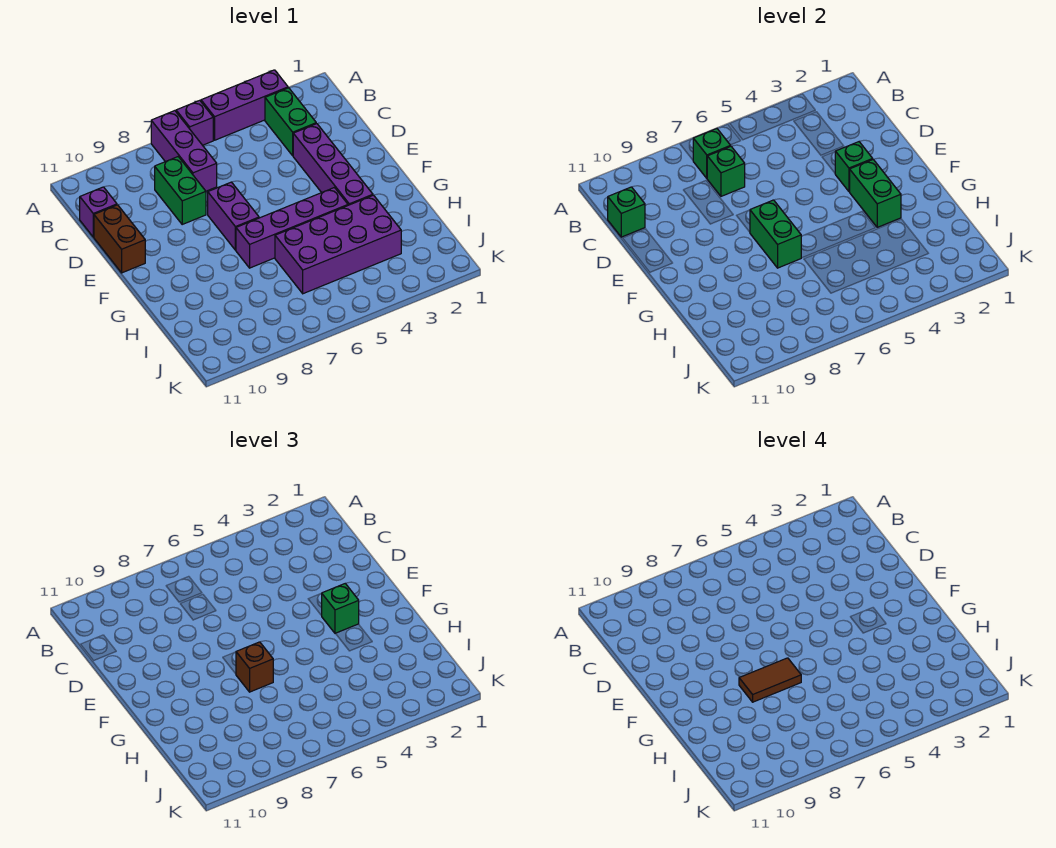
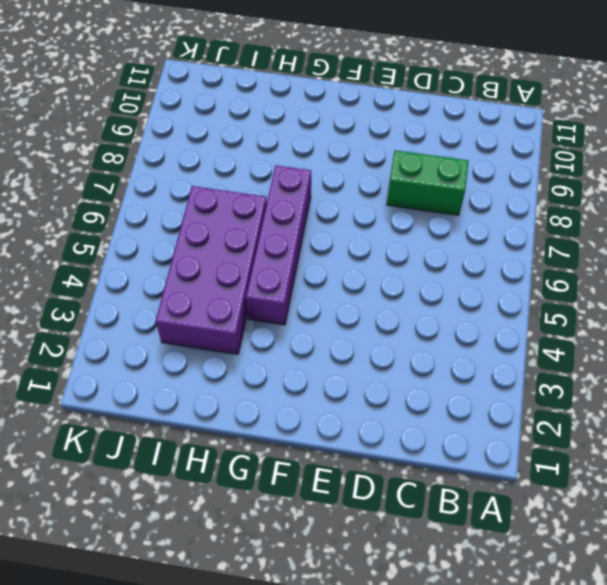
none -> purple brick A3:A5 level 1
none -> purple brick A6 level 1
none -> purple brick A7:C7 level 1

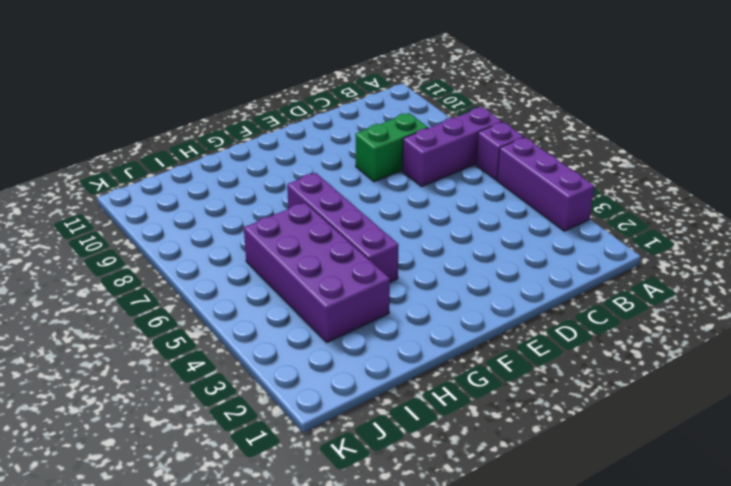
none -> green brick B3:C3 level 1
none -> purple brick C11 level 1
none -> purple brick D3:G3 level 1

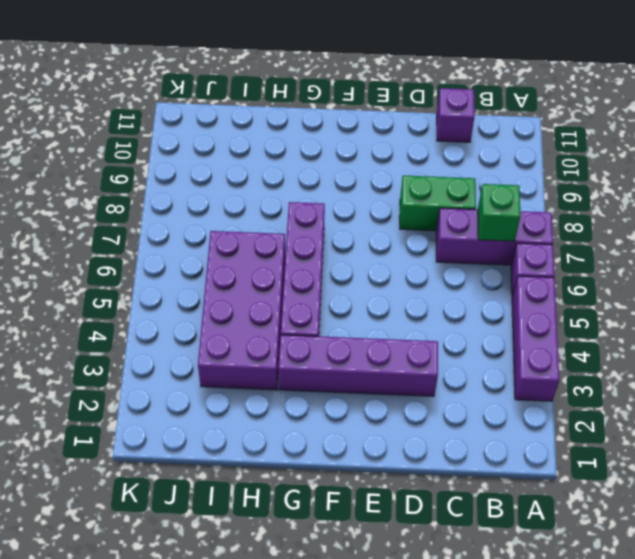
none -> green brick B3:C3 level 1
none -> brown brick D11:E11 level 1
none -> purple brick E7:F7 level 1

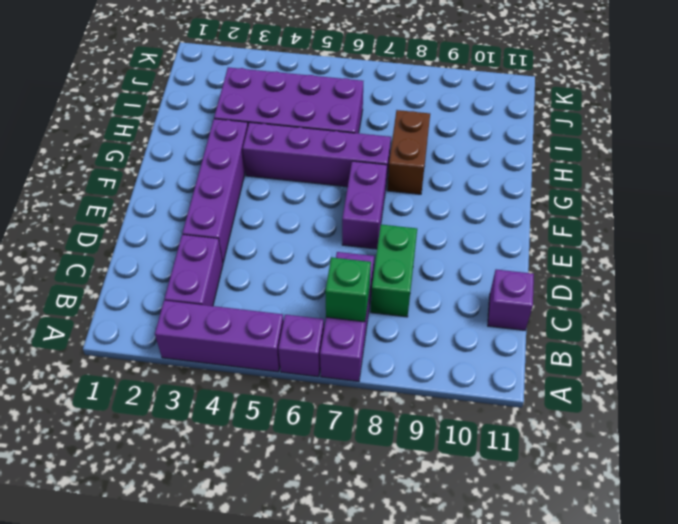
purple brick B3:C3 level 1 -> green brick B3:C3 level 1
brown brick G8:H8 level 1 -> brown brick D11:E11 level 1
none -> green brick C7 level 2
none -> green brick C11 level 2
none -> green brick E3 level 2

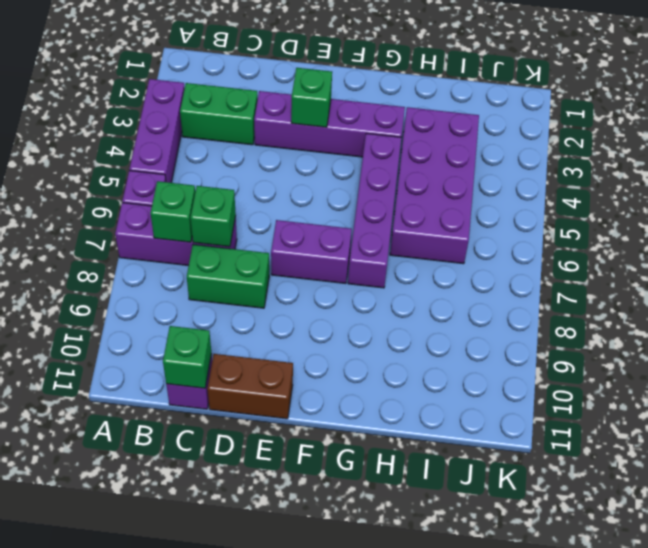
none -> green brick F3:G3 level 2
none -> green brick F7:G7 level 2
none -> green brick F3 level 3

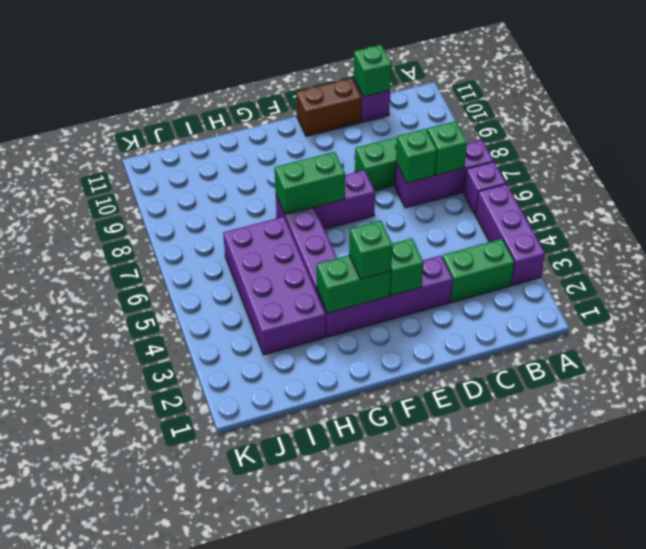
none -> brown brick G7 level 3
none -> brown tile G7:G8 level 4

